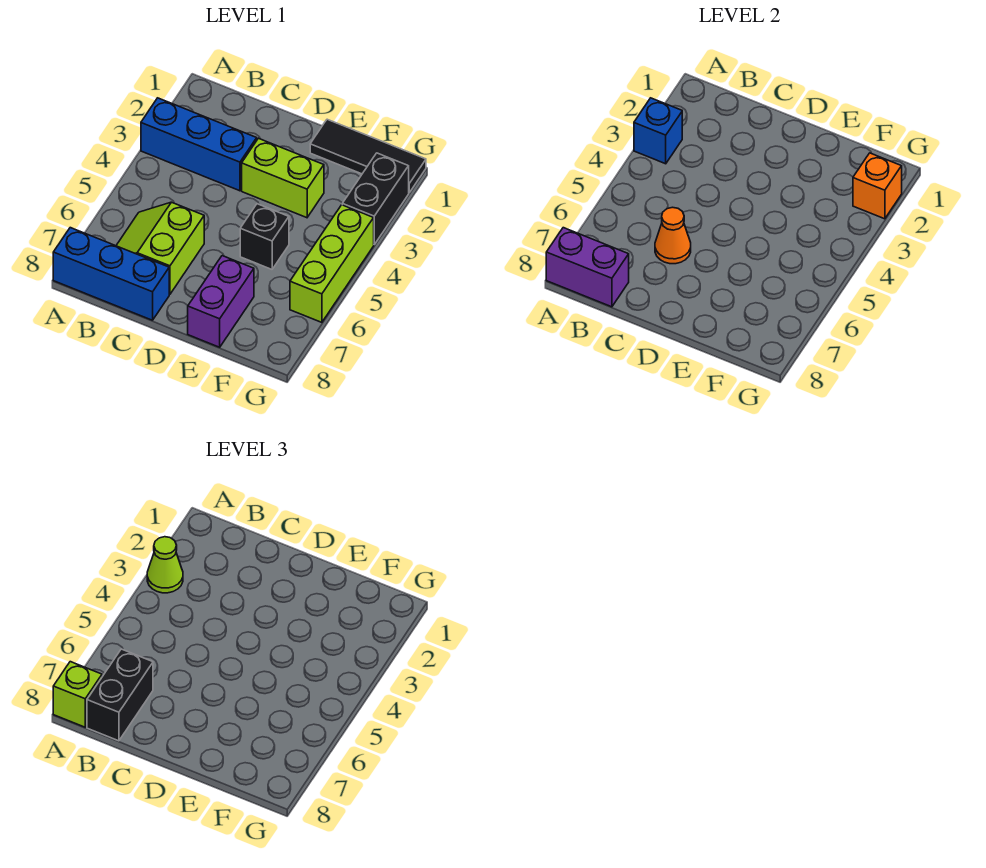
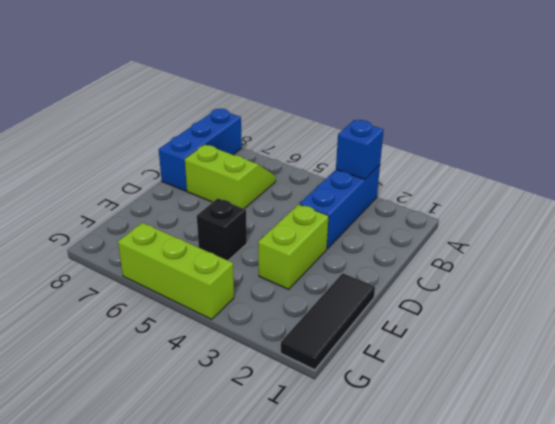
none -> purple brick E7:E8 level 1
none -> black brick G2:G3 level 1
none -> purple brick A8:B8 level 2

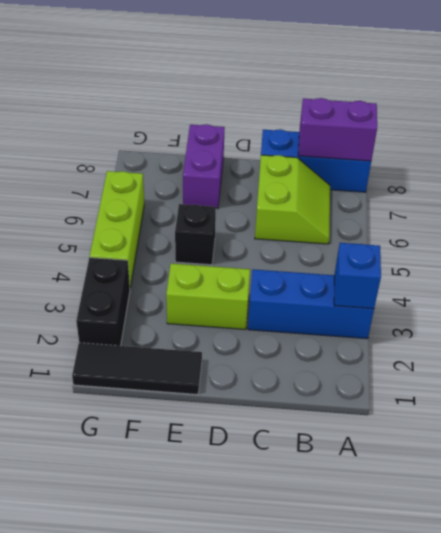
none -> orange cone C6 level 2
none -> orange brick G2 level 2
none -> lime cone A3 level 3

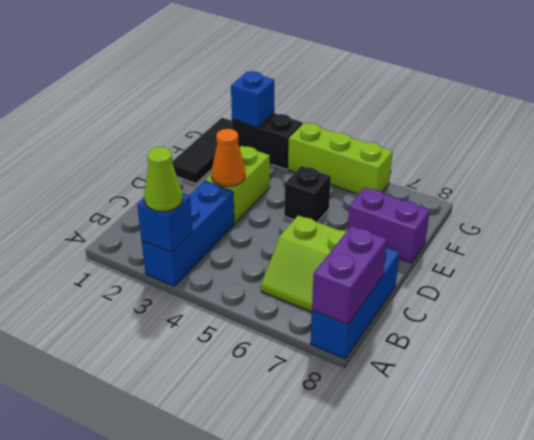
orange cone D3 level 2 -> orange cone C6 level 2
blue brick G2 level 2 -> orange brick G2 level 2
none -> lime brick A8 level 3
none -> black brick B7:B8 level 3

